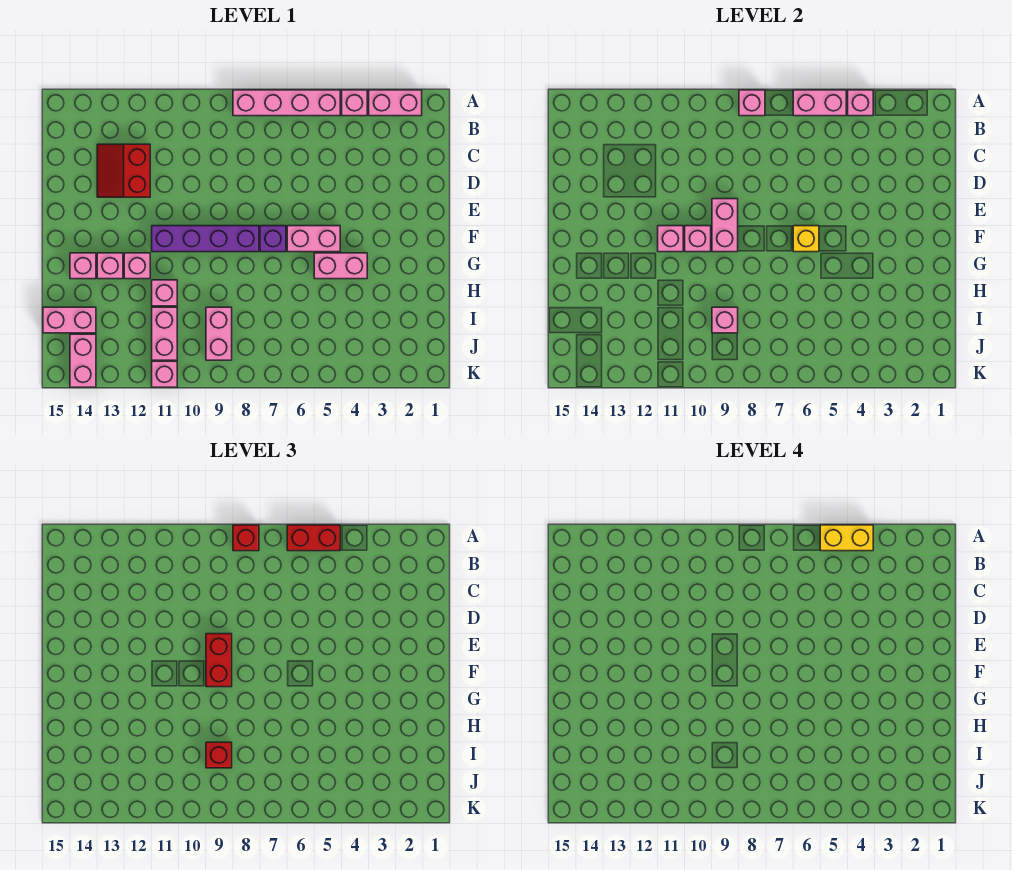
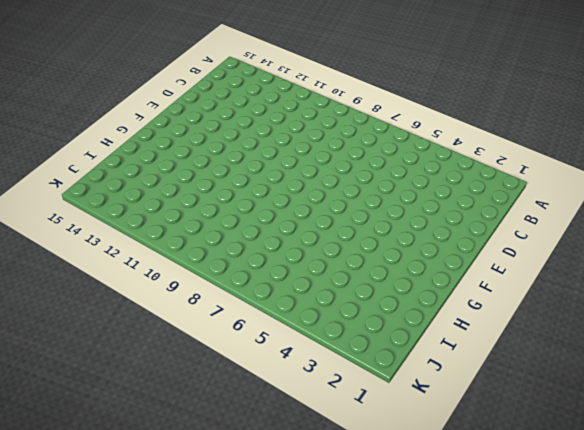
none -> pink brick A2:A3 level 1
none -> pink brick A4 level 1
none -> pink brick A5:A8 level 1
none -> red slope C12:D13 level 1 top 12

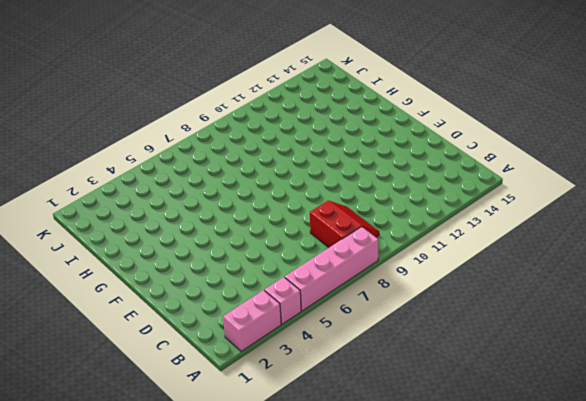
red slope B8:C9 level 1 top 8 -> red slope C12:D13 level 1 top 12
none -> pink brick F5:F6 level 1
none -> purple brick F7 level 1
none -> purple brick F8:F11 level 1
none -> pink brick G4:G5 level 1

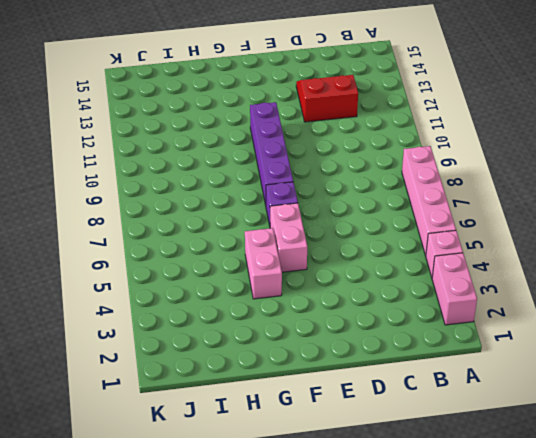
none -> pink brick G12 level 1
none -> pink brick G13 level 1
none -> pink brick G14 level 1
none -> pink brick H11 level 1

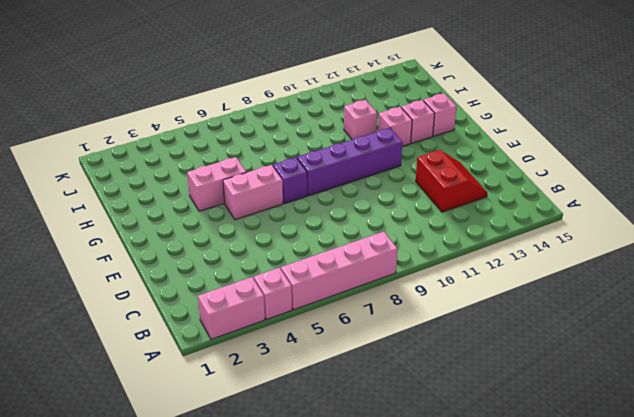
none -> pink brick I9:J9 level 1
none -> pink brick I11:J11 level 1
none -> pink brick I14:I15 level 1
none -> pink brick J14:K14 level 1

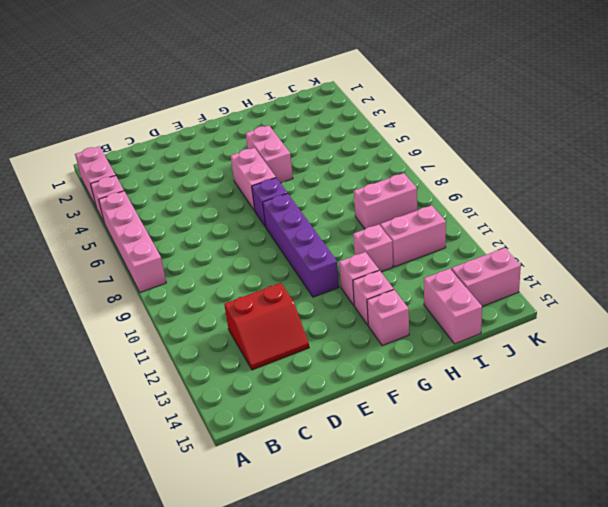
none -> pink brick K11 level 1
none -> pink brick A4 level 2
none -> pink brick A5:A6 level 2
none -> pink brick A8 level 2

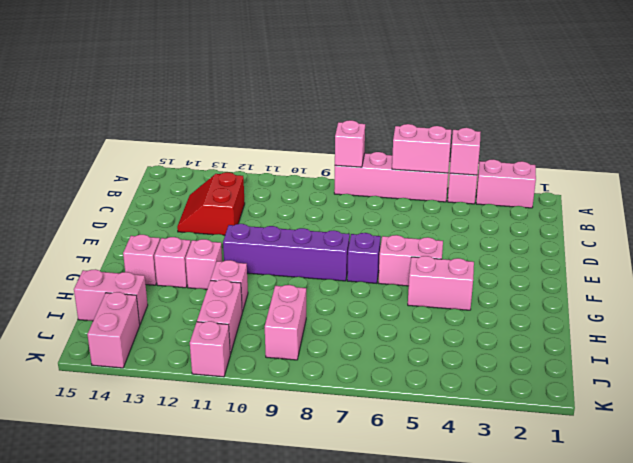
none -> pink brick E9:F9 level 2
none -> yellow brick F6 level 2
none -> pink brick F10 level 2
none -> pink brick F11 level 2

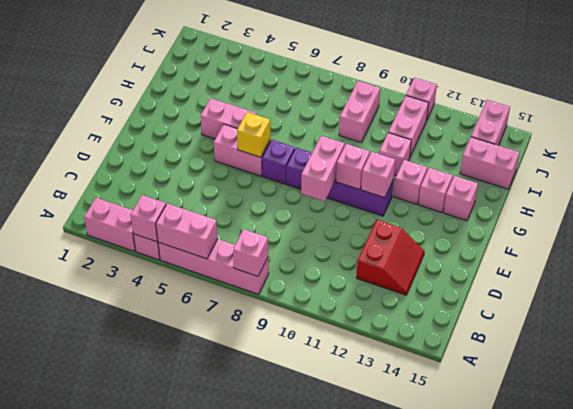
none -> pink brick I9 level 2
none -> red brick A5:A6 level 3
none -> red brick A8 level 3
none -> red brick E9:F9 level 3

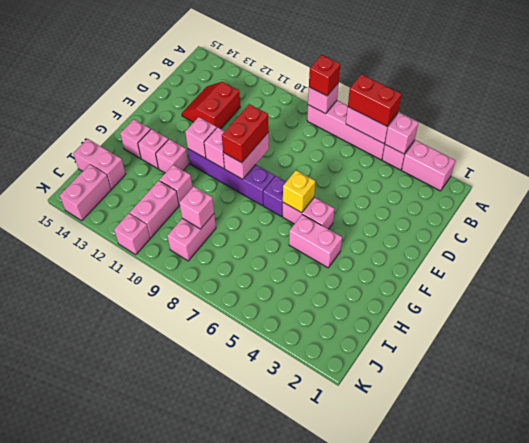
none -> red brick I9 level 3
none -> yellow brick A4:A5 level 4

